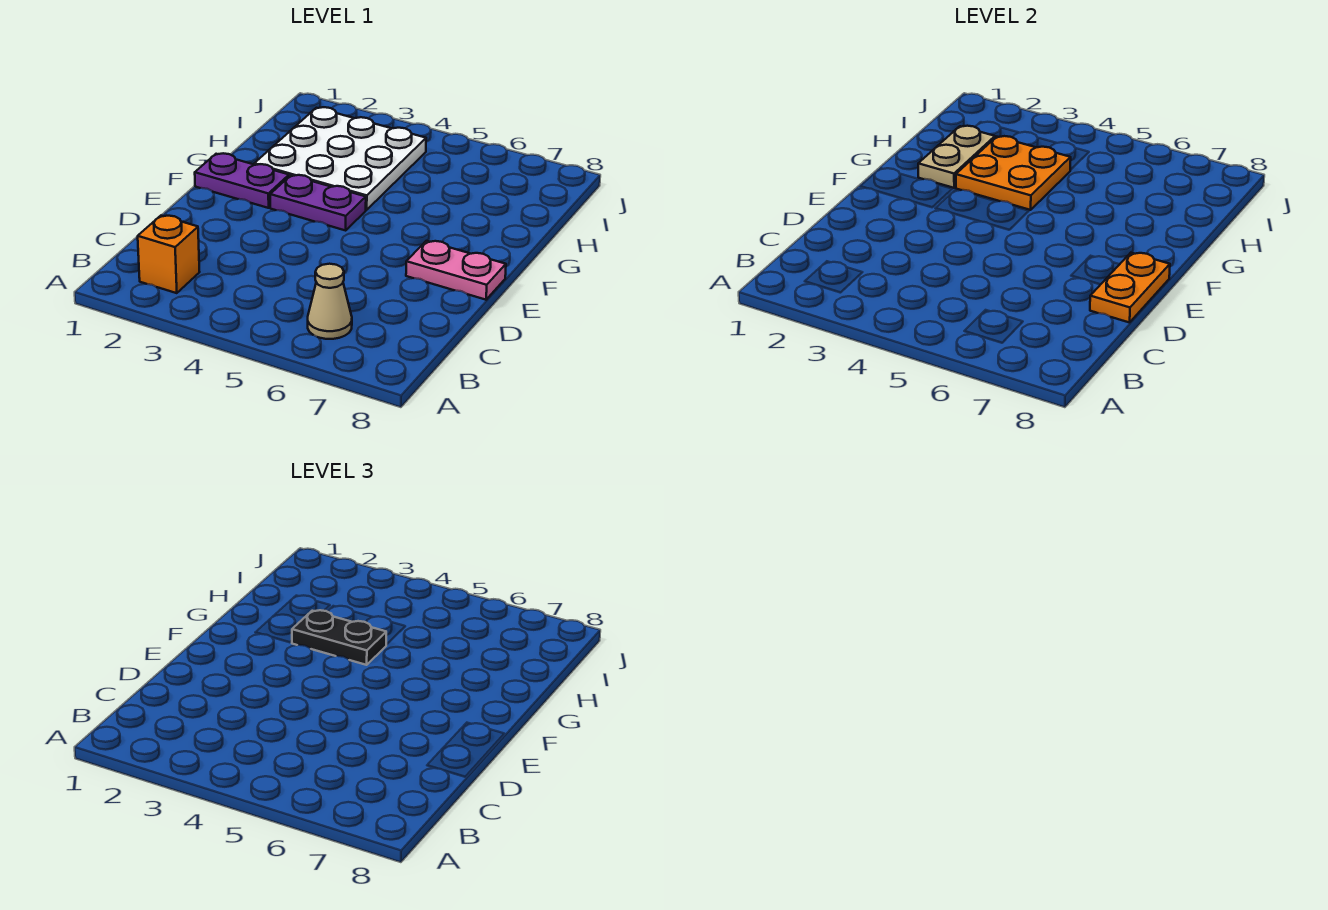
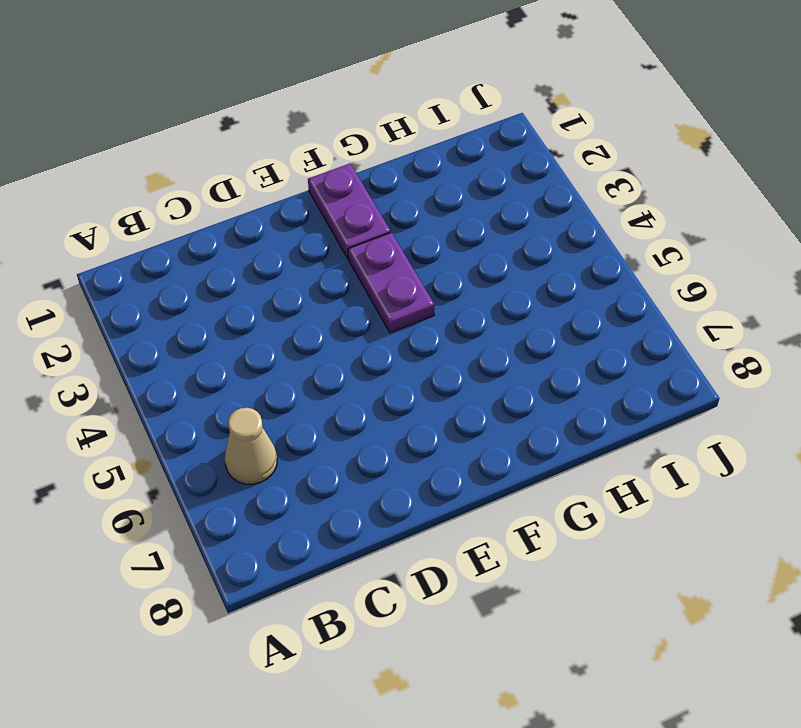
none -> orange brick B2 level 1
none -> pink plate E7:E8 level 1

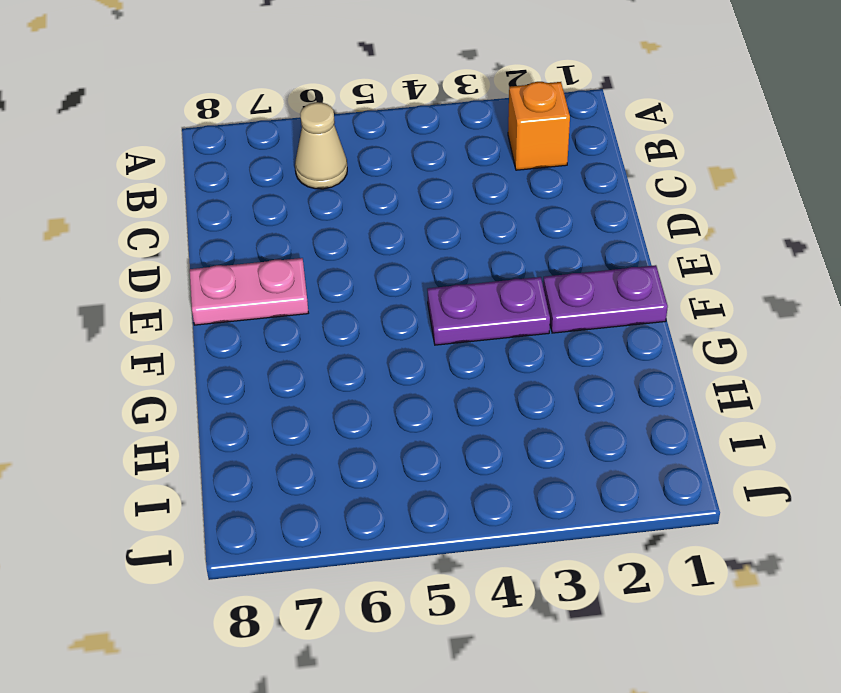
none -> white plate G2:I4 level 1
none -> orange plate D8:E8 level 2

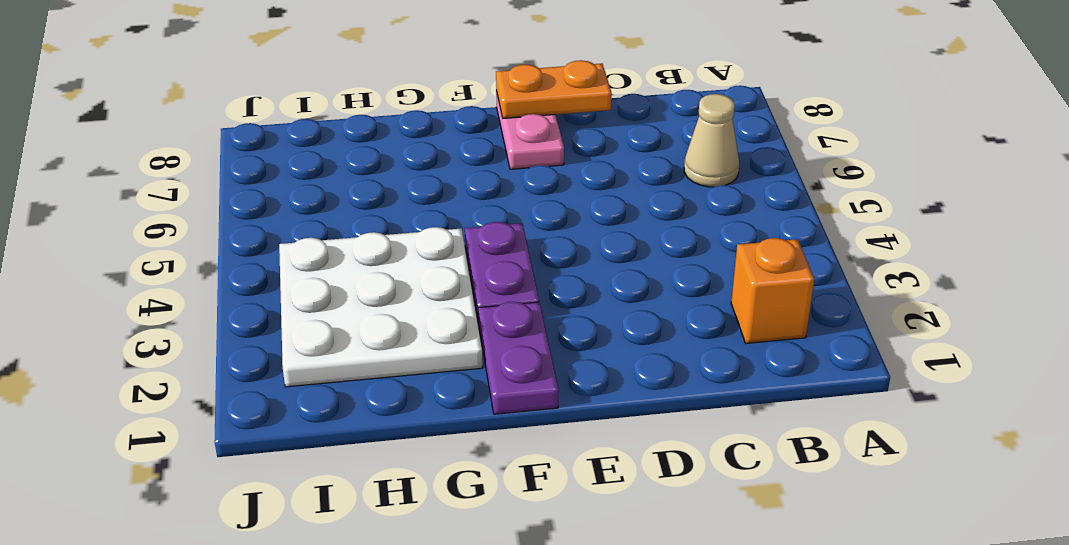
none -> tan plate G2:H2 level 2
none -> orange plate G3:H4 level 2

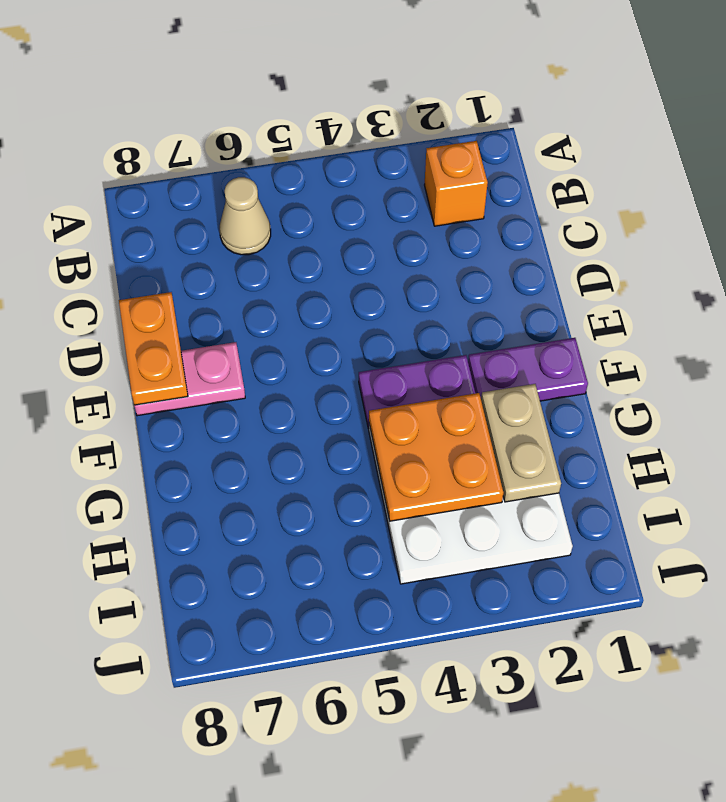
none -> black plate G3:G4 level 3

